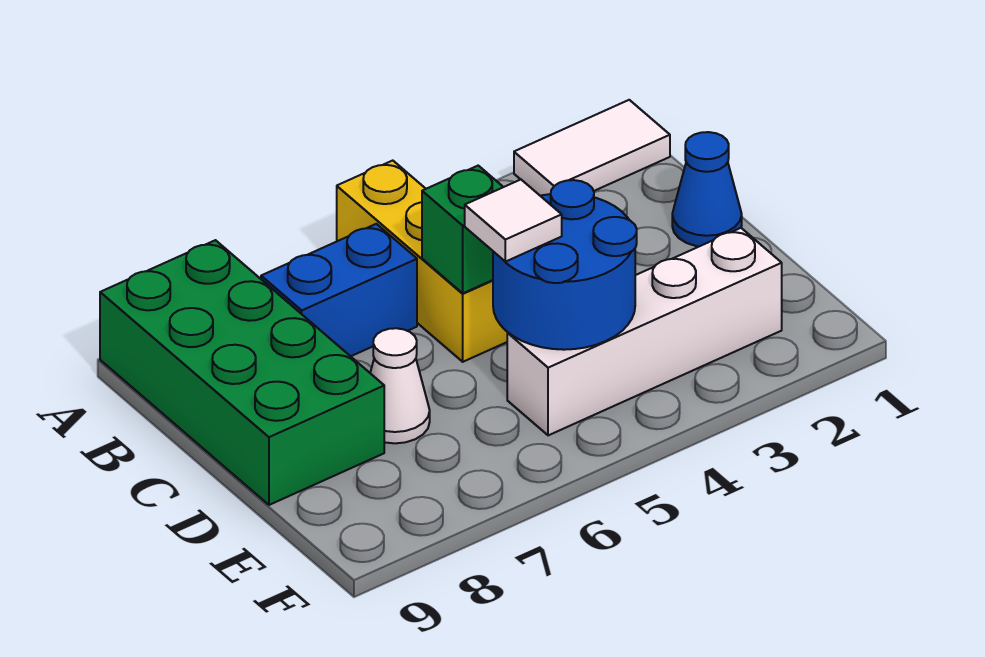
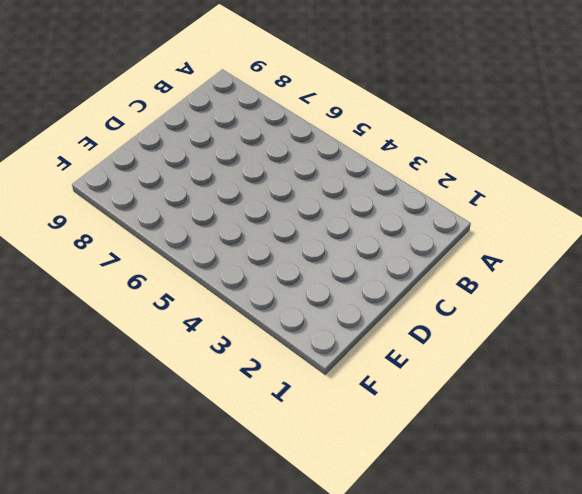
none -> white tile A1:A2 level 1
none -> yellow brick A5:C5 level 1

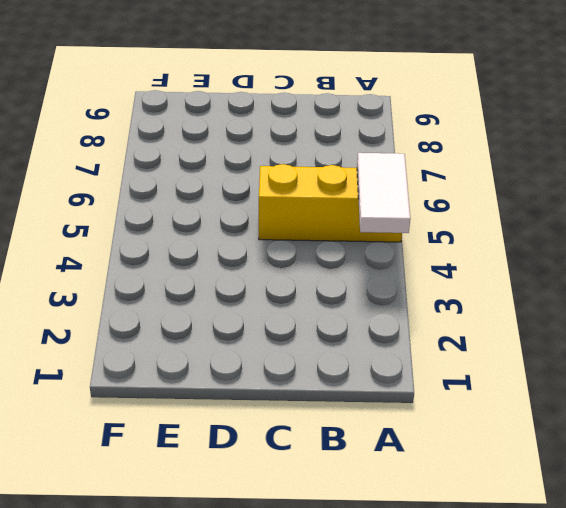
white tile A4:A5 level 2 -> white tile A1:A2 level 1
none -> green brick A8:D9 level 1
none -> blue brick B6:B7 level 1

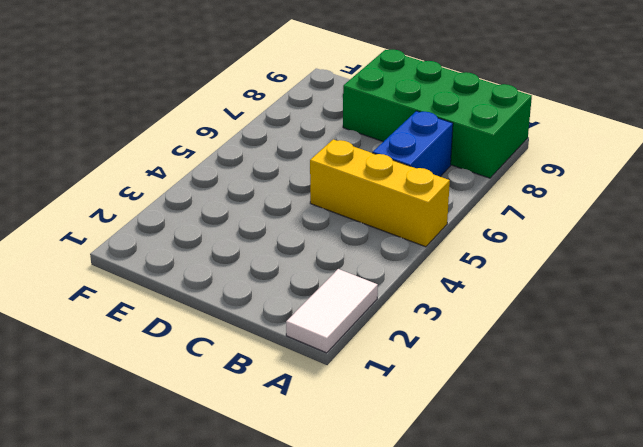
none -> blue cone C1 level 1
none -> white cone D7 level 1

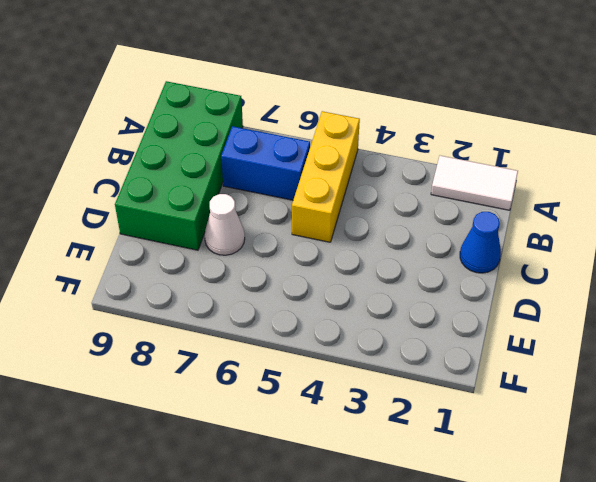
none -> white brick E2:E5 level 1
none -> green brick C5 level 2

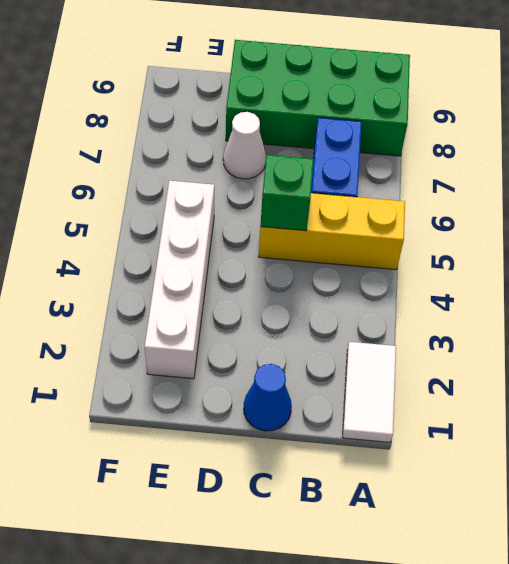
none -> blue round brick D4:E5 level 2
none -> white tile D5 level 3

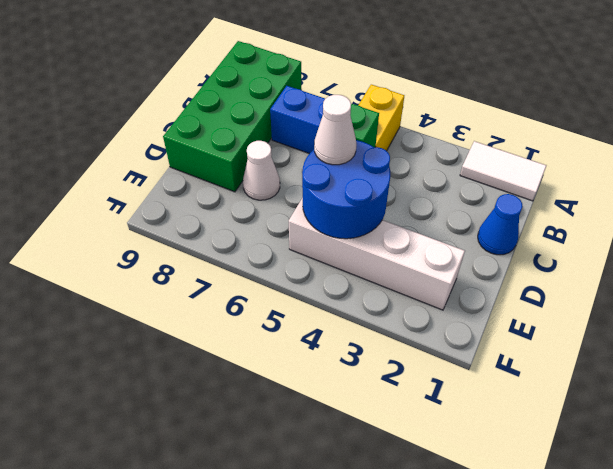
white cone D5 level 3 -> white tile D5 level 3

